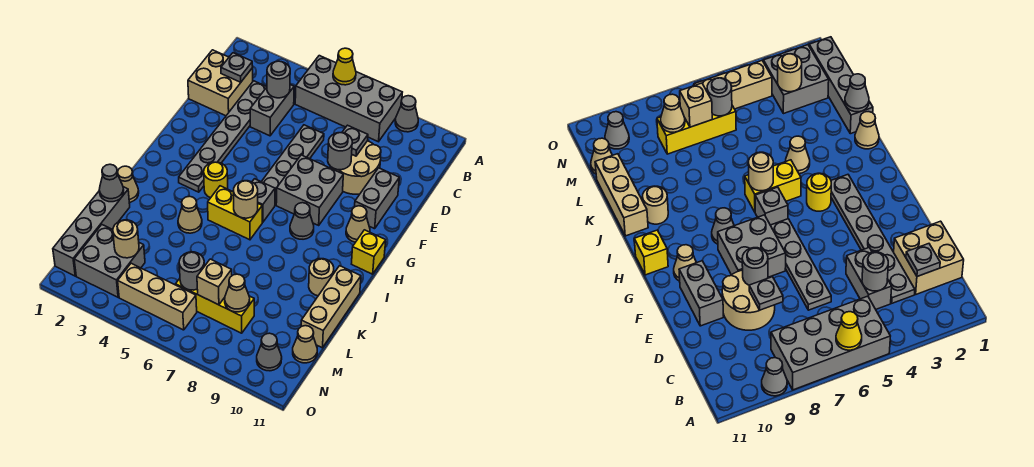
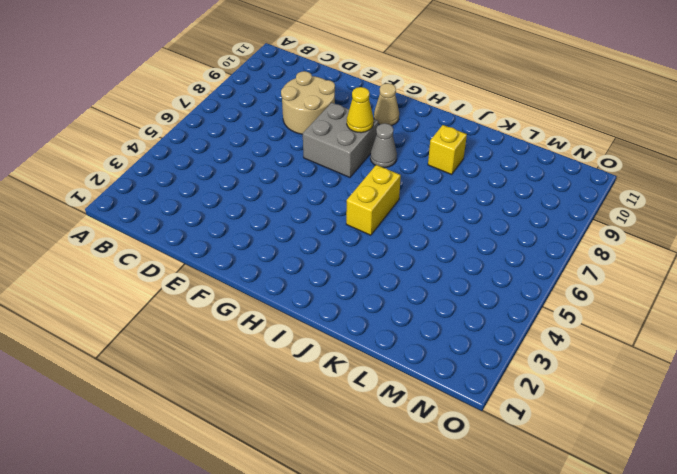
yellow cone G8 level 2 -> yellow cone A6 level 2
yellow brick J9 level 1 -> yellow brick H11 level 1
none -> grey brick A5:B8 level 1
none -> grey cone A9 level 1
none -> tan brick C1:D2 level 1
none -> grey plate C3:H3 level 1

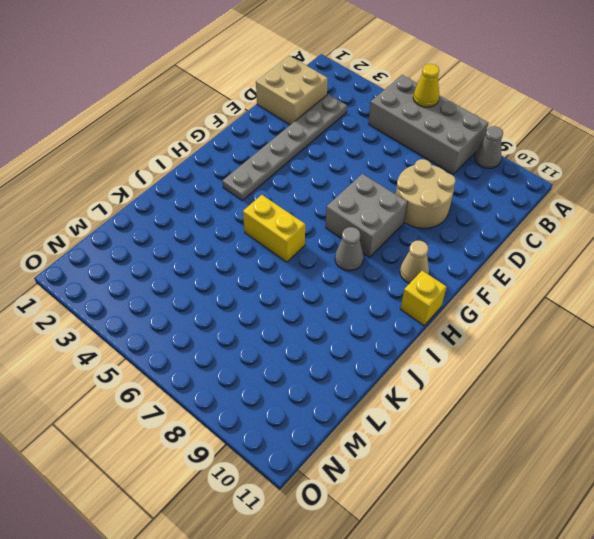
none -> grey brick C4:D4 level 1
none -> grey plate D6:G6 level 1
none -> grey brick E10:F10 level 1
none -> yellow round brick H4 level 1

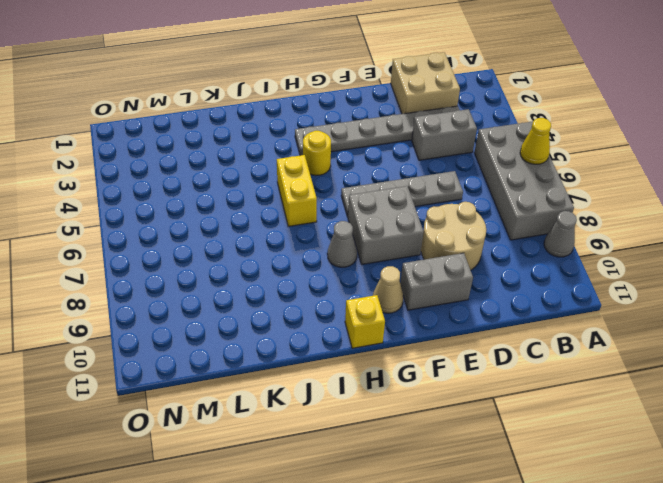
none -> grey brick H6 level 1
none -> tan cone J1 level 1
none -> tan cone J4 level 1
none -> tan round brick J10 level 1

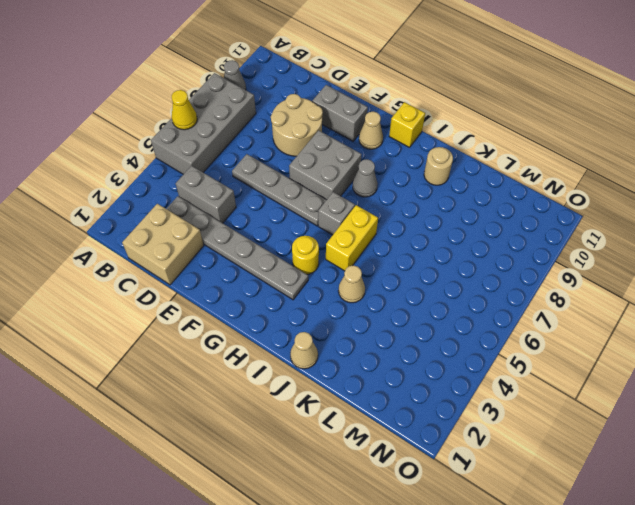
none -> tan brick J11:L11 level 1
none -> grey brick K1:N1 level 1
none -> grey brick M2:N3 level 1
none -> yellow brick M6:M8 level 1

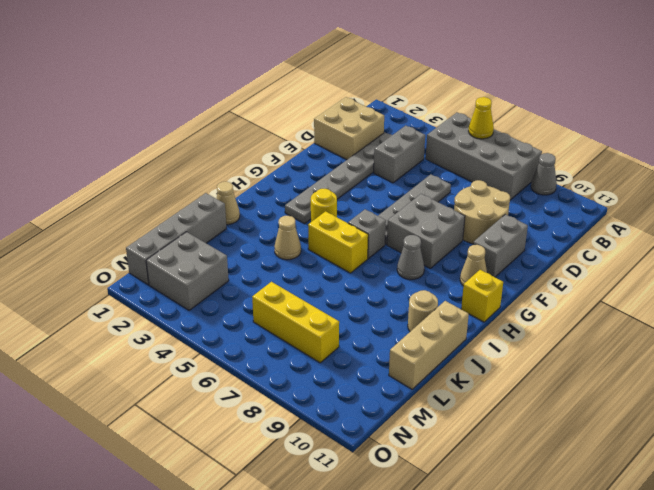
none -> tan cone M11 level 1
none -> tan brick N4:N6 level 1
none -> grey cone N10 level 1
none -> grey plate C2 level 2

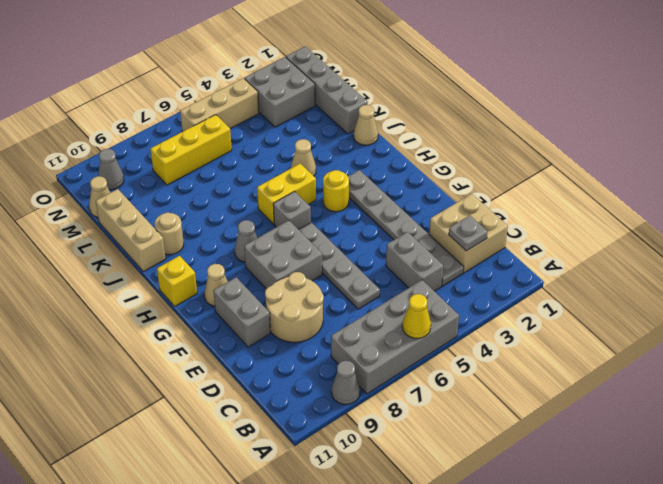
none -> grey round brick C4 level 2
none -> grey plate D8 level 2
none -> grey round brick E8 level 2
none -> tan round brick I6 level 2

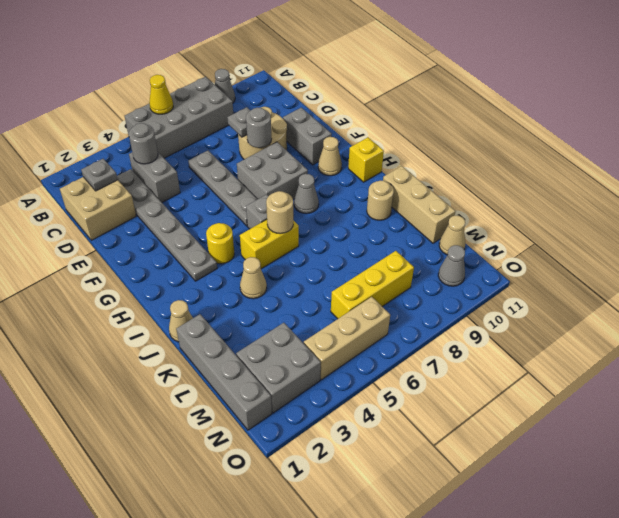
none -> grey cone K1 level 2
none -> tan round brick M3 level 2
none -> grey round brick M6 level 2
none -> tan brick M7 level 2

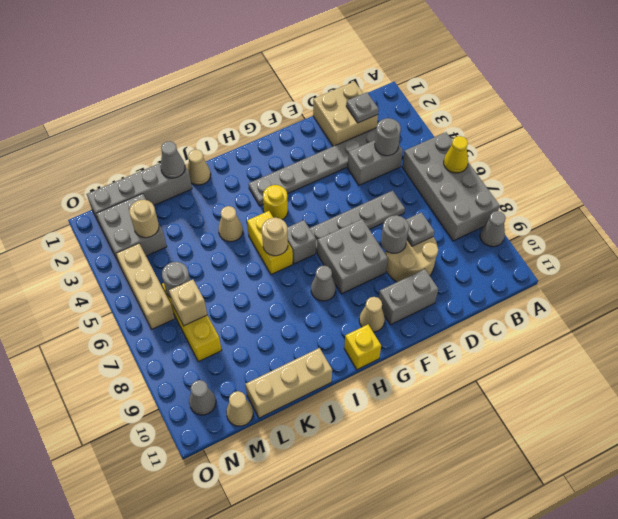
none -> tan round brick J10 level 1
none -> tan cone M8 level 2

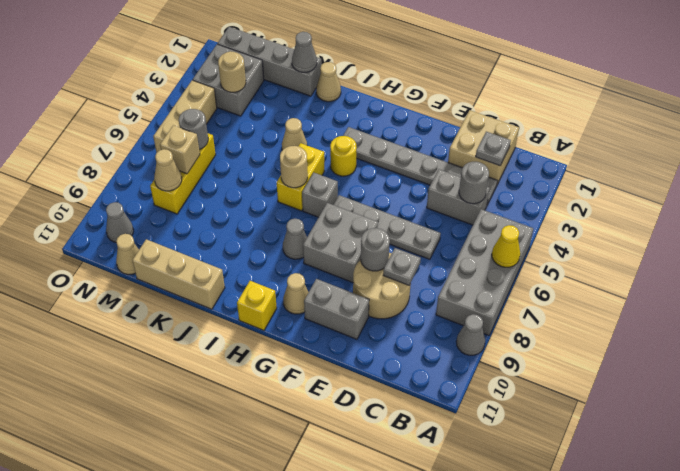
none -> tan round brick J10 level 1

